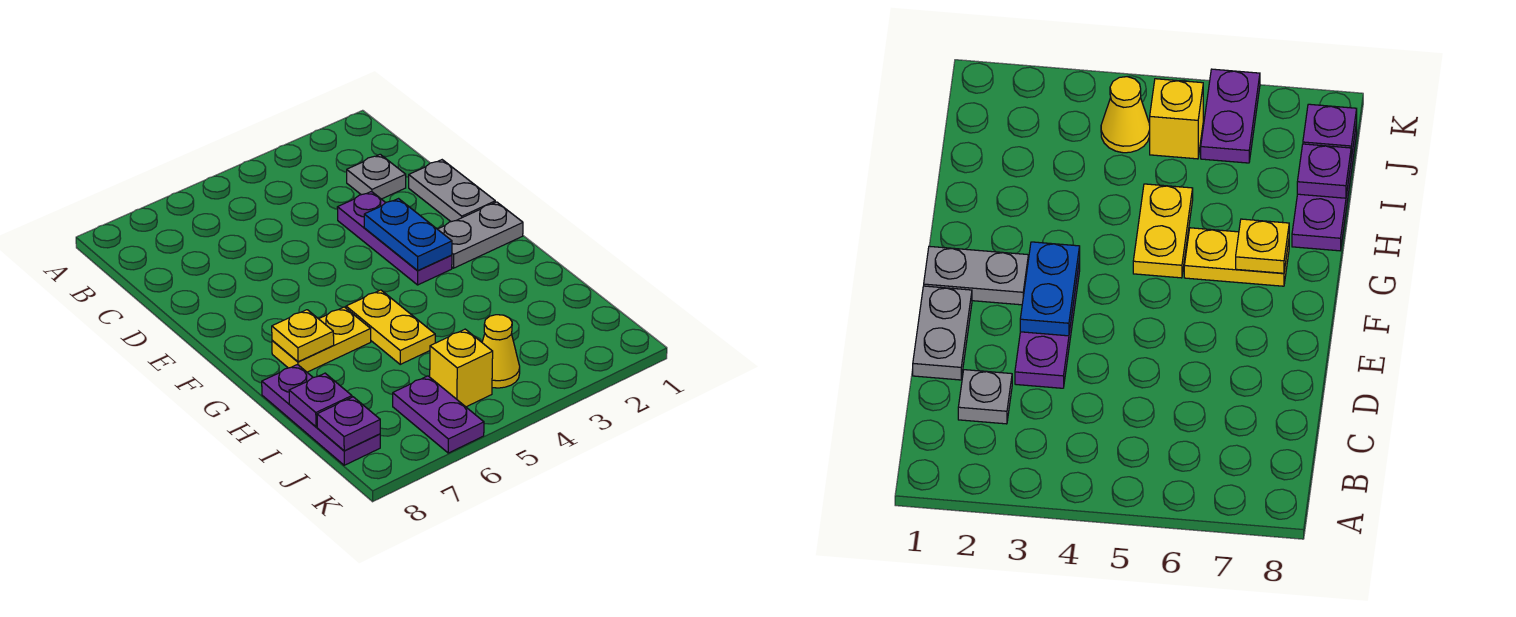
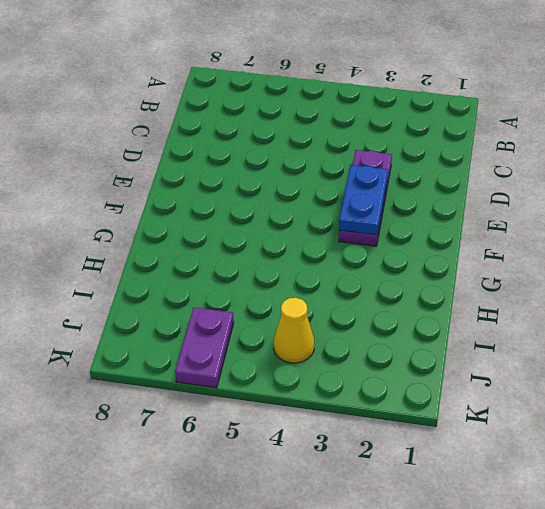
none -> grey plate C2 level 1
none -> grey plate D1:E1 level 1
none -> grey plate F1:F2 level 1

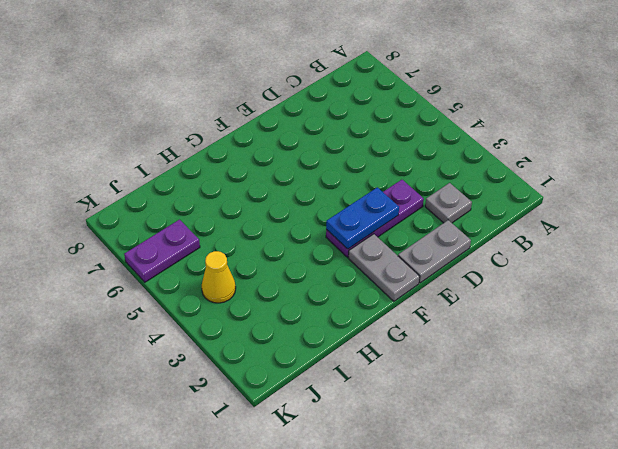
none -> yellow plate G5:H5 level 1
none -> yellow plate G6:G7 level 1
none -> purple plate H8:J8 level 1

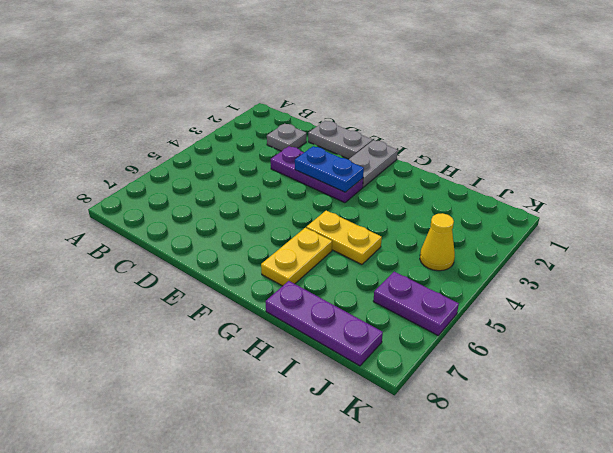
none -> yellow brick J5 level 1
none -> yellow plate G7 level 2
none -> purple plate I8 level 2

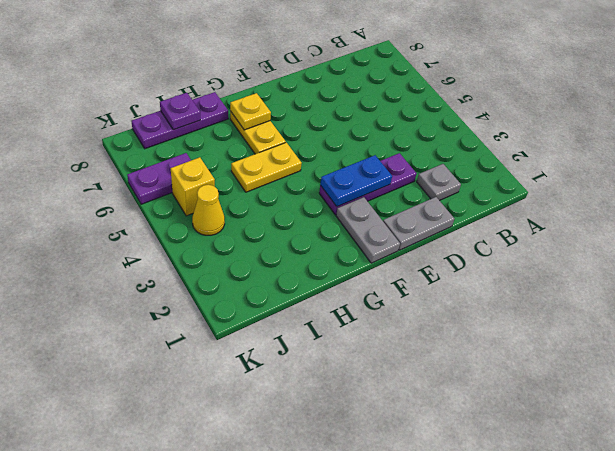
none -> purple plate J8 level 2

